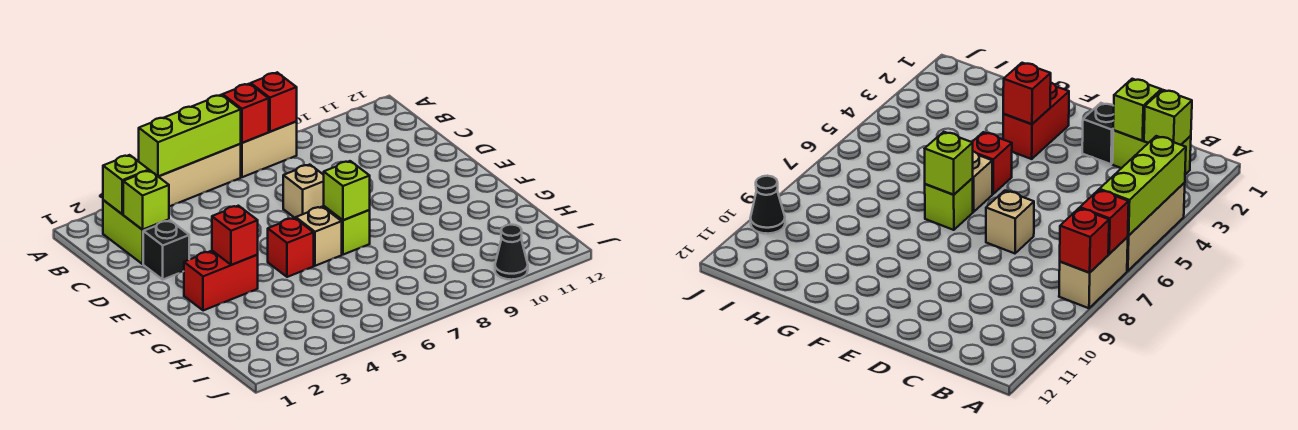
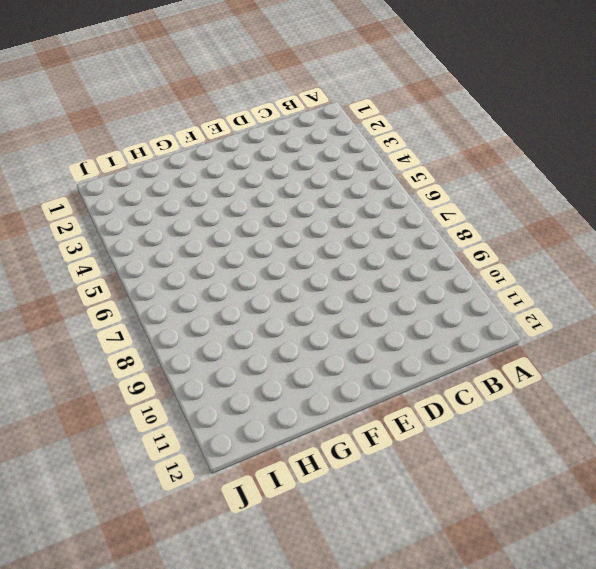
none -> tan brick A4:A6 level 1
none -> tan brick A7:A8 level 1
none -> lime brick B2:C2 level 1

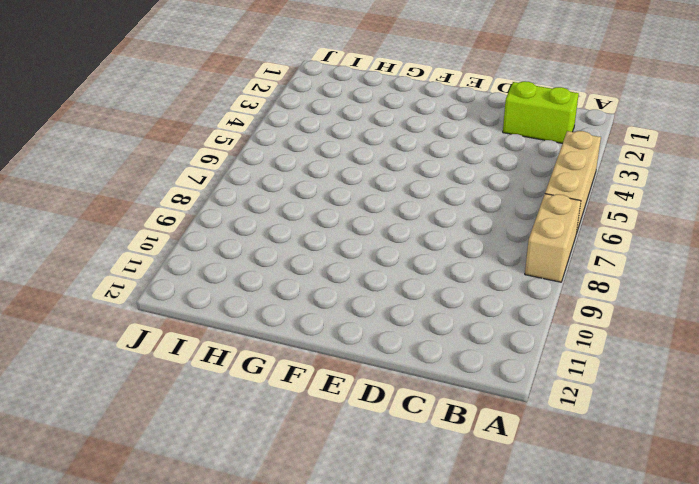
none -> black brick D2 level 1
none -> tan brick D7 level 1
none -> red brick F2:F3 level 1

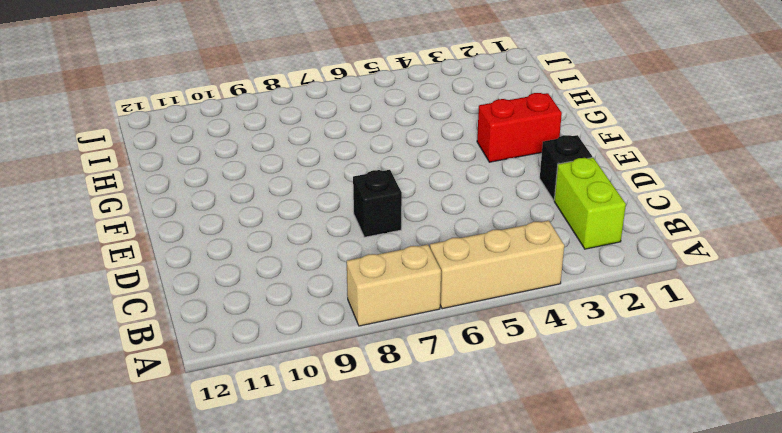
black brick D7 level 1 -> tan brick D7 level 1
none -> red brick F5 level 1
none -> tan brick F6 level 1
none -> lime brick F7 level 1

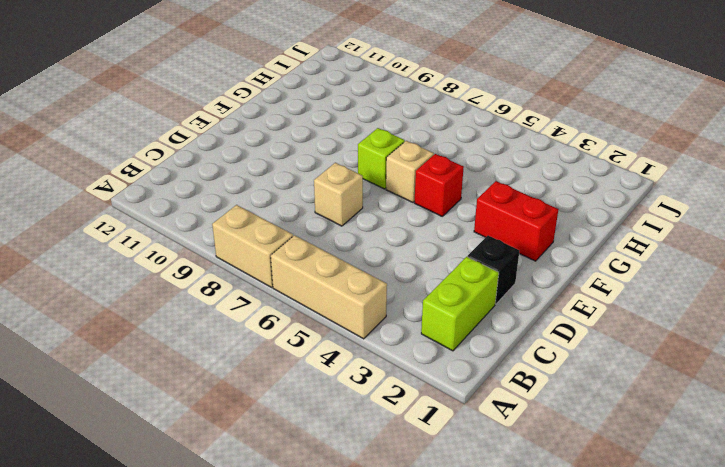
none -> black cone J10 level 1
none -> lime brick A4:A6 level 2
none -> red brick A7 level 2

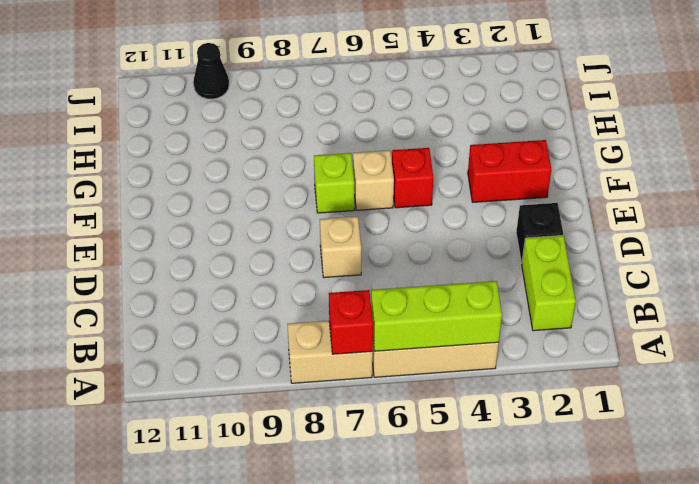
none -> red brick A8 level 2
none -> lime brick B2 level 2
none -> lime brick C2 level 2

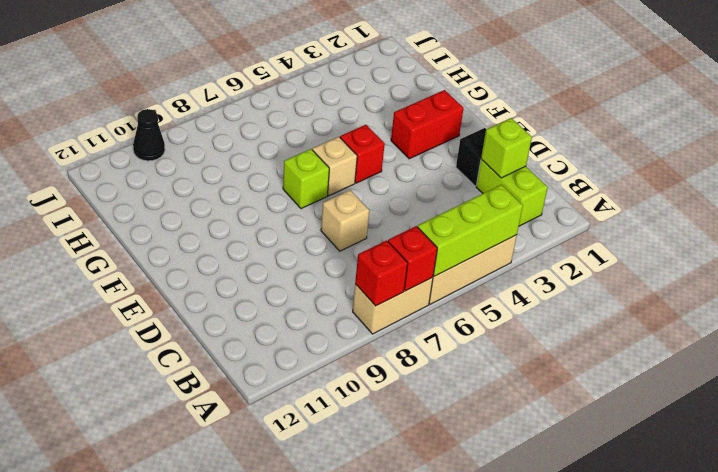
none -> lime brick B2 level 2
none -> red brick F3 level 2
none -> lime brick F7 level 2

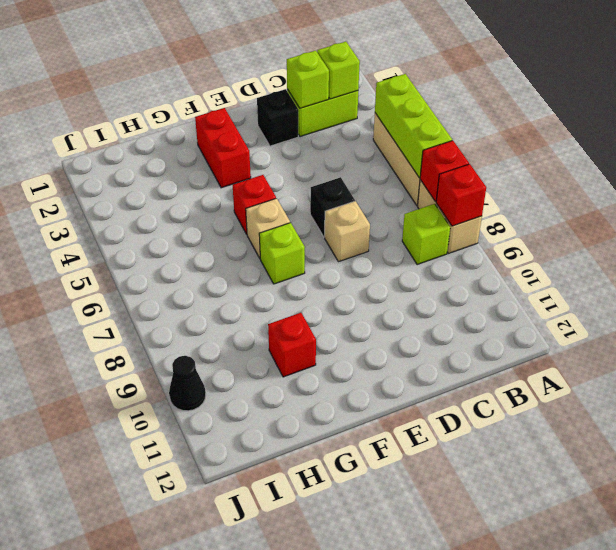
lime brick B8 level 1 -> lime brick F7 level 2
black brick D6 level 1 -> none
red brick G10 level 1 -> red brick F3 level 2

